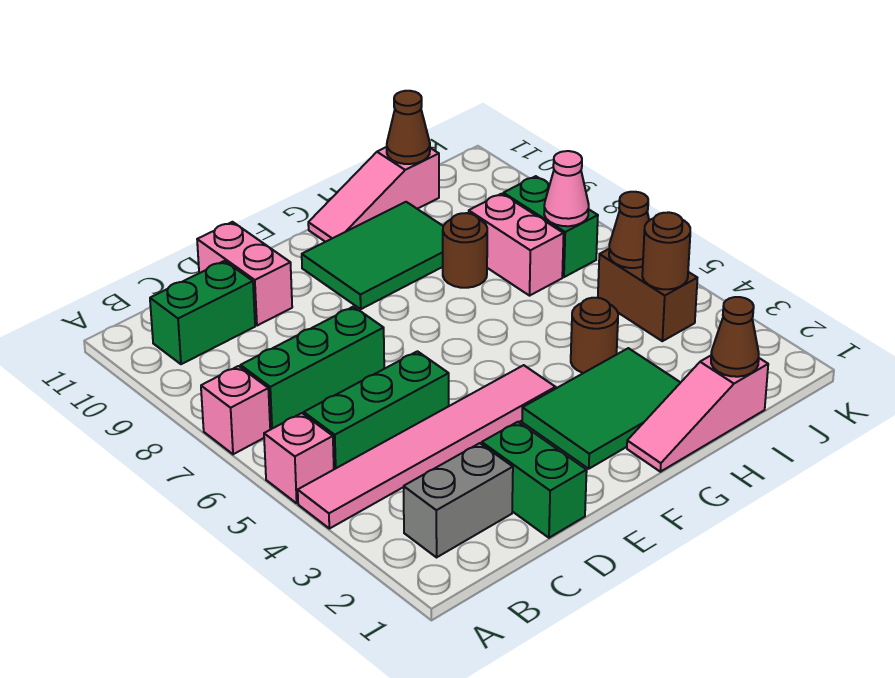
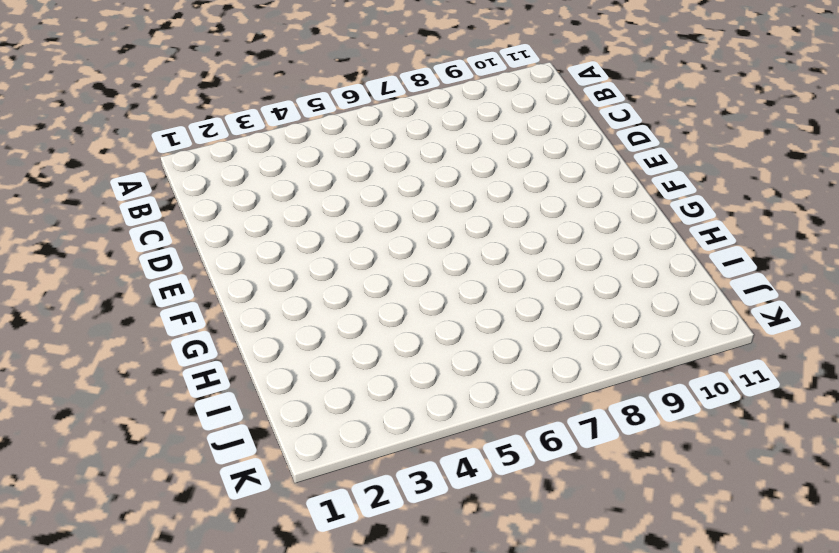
none -> pink tile A4:F4 level 1
none -> pink brick A5 level 1
none -> pink brick A7 level 1

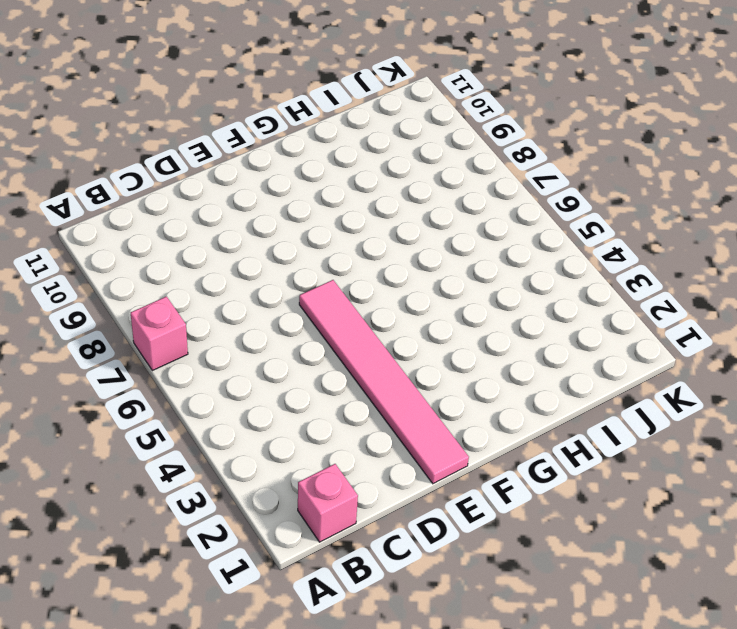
pink brick B1 level 1 -> pink brick A5 level 1
pink tile E1:E6 level 1 -> pink tile A4:F4 level 1
none -> grey brick B2:C2 level 1
none -> green brick B5:D5 level 1
none -> green brick B7:D7 level 1

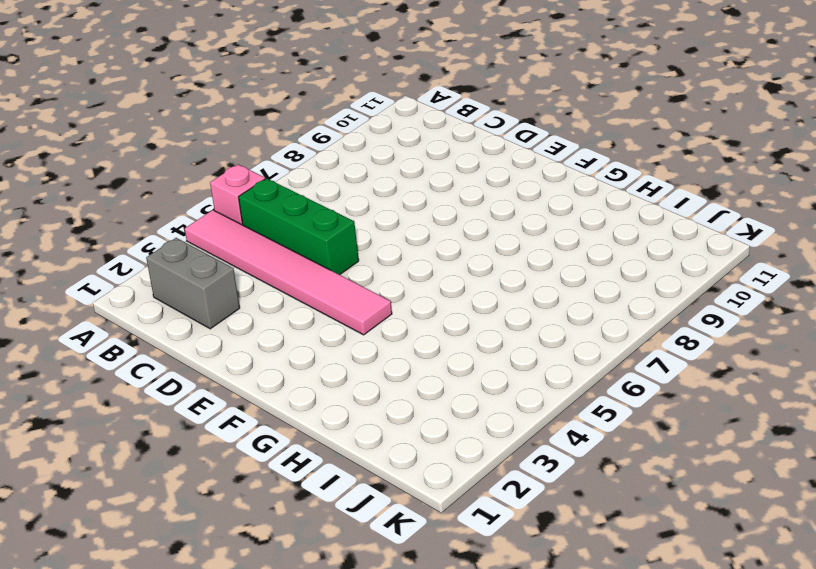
none -> pink brick A7 level 1
none -> green brick B7:D7 level 1
none -> green brick B10:C10 level 1

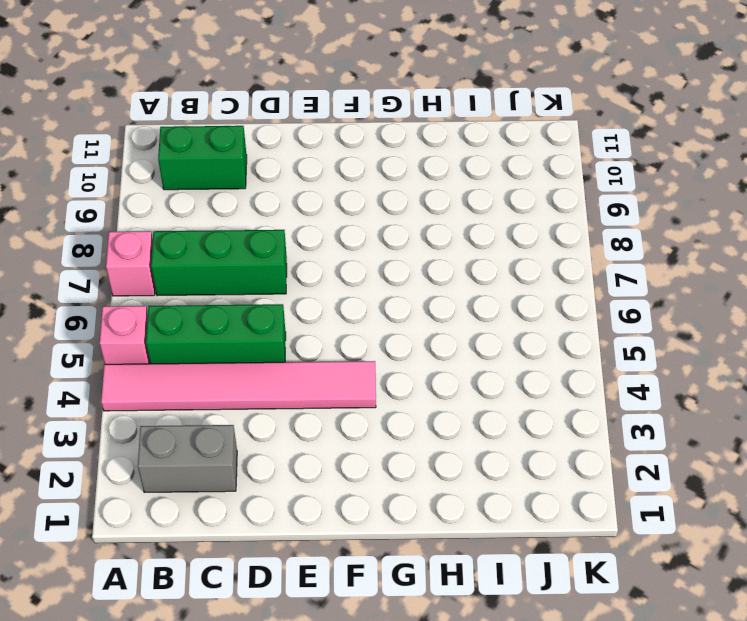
none -> green brick D1:D2 level 1
none -> pink brick D10:D11 level 1
none -> green tile F2:H3 level 1

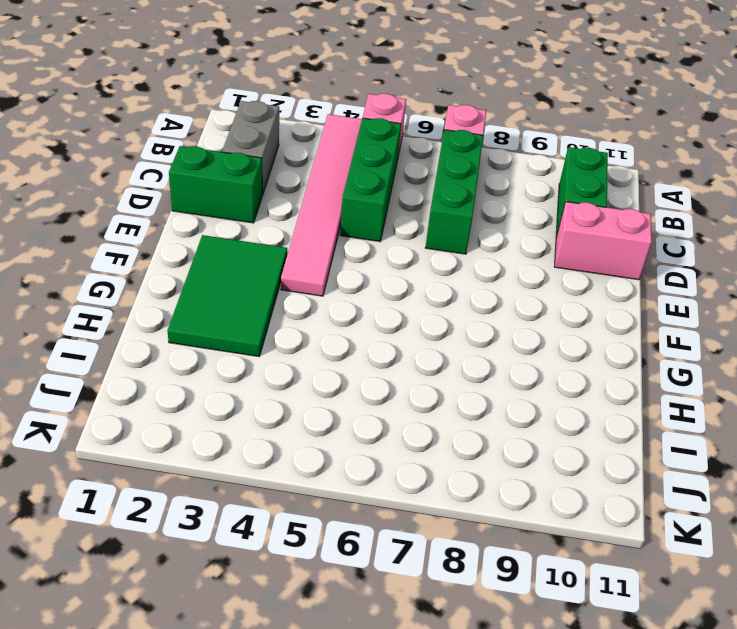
none -> green tile F9:H10 level 1
none -> pink slope G1:I1 level 1 top I
none -> pink slope G11:I11 level 1 top I

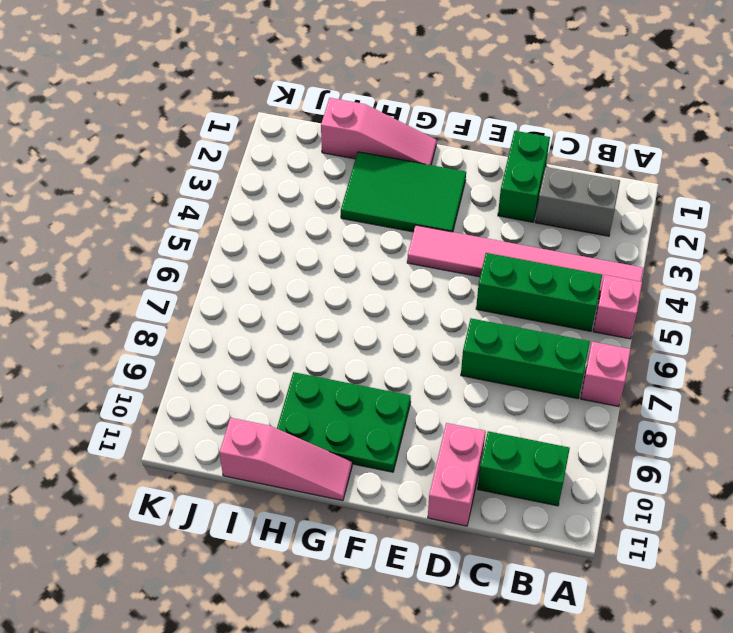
green plate F9:H10 level 1 -> green tile F9:H10 level 1
none -> brown round brick H4 level 1
none -> brown round brick H8 level 1
none -> pink brick I7:I8 level 1

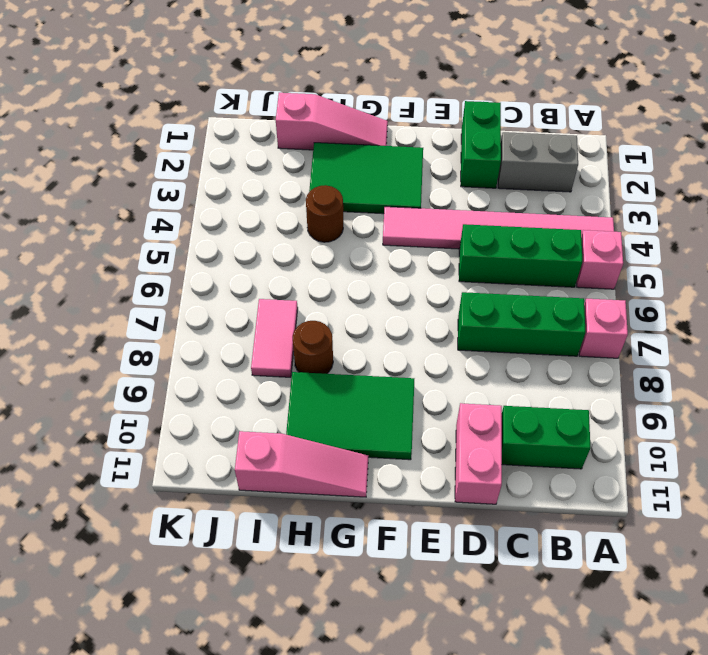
pink tile I7:I8 level 1 -> pink brick I7:I8 level 1
none -> brown brick J4:J5 level 1
none -> green brick J7:J8 level 1
none -> brown cone I1 level 2

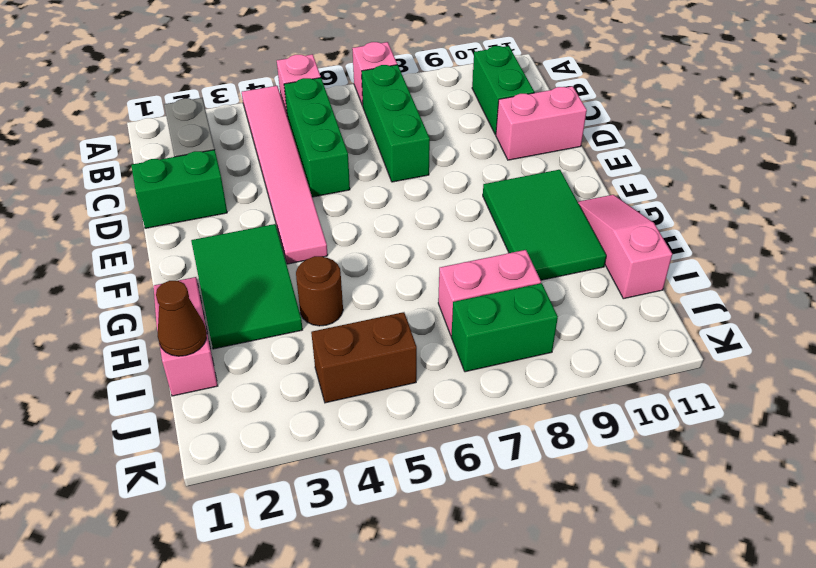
none -> brown round brick H8 level 1
none -> brown cone I11 level 2
none -> brown round brick J4 level 2

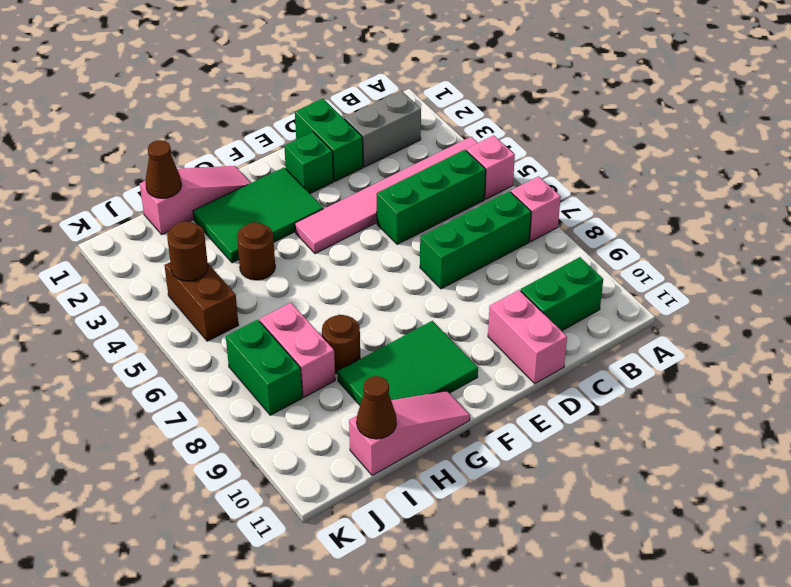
green brick E2 level 1 -> none
none -> brown cone J5 level 2
none -> pink cone J7 level 2

